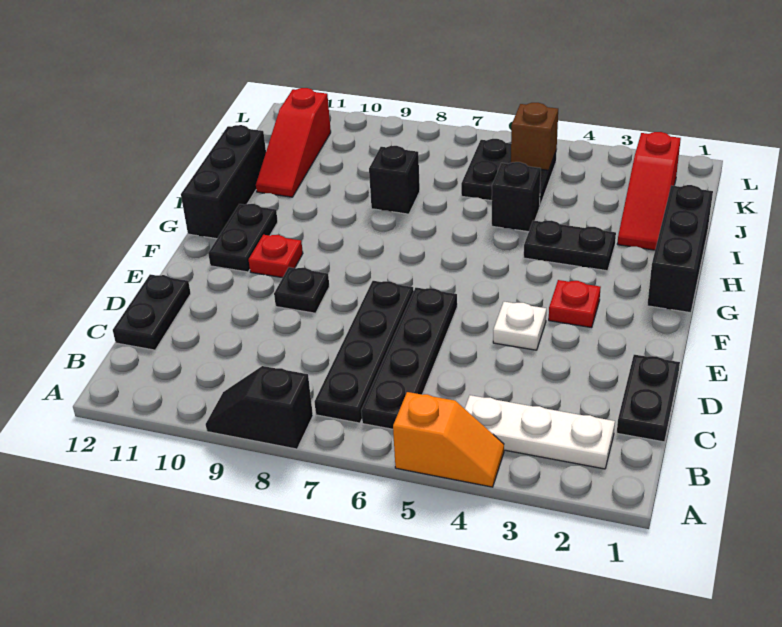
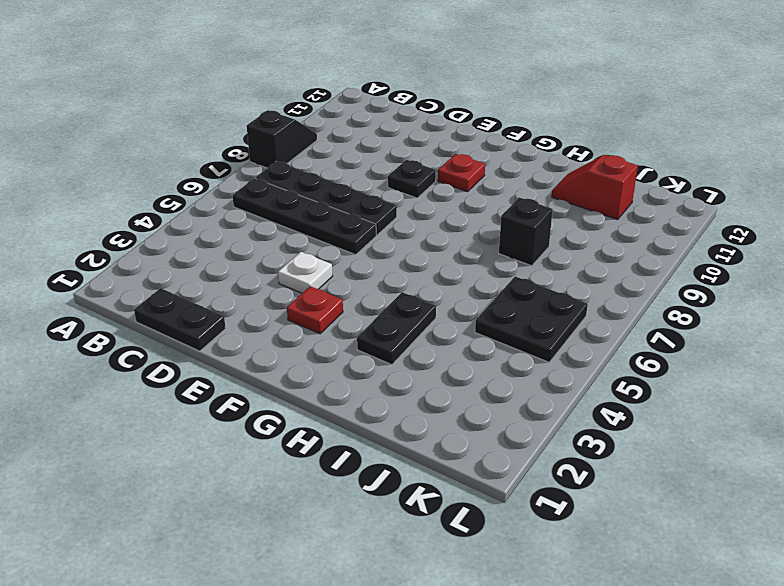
red slope I11:J11 level 1 top J -> red slope I11:K11 level 1 top K
none -> orange slope A4:A5 level 1 top 5
none -> white plate B2:B4 level 1
none -> black plate C12:D12 level 1

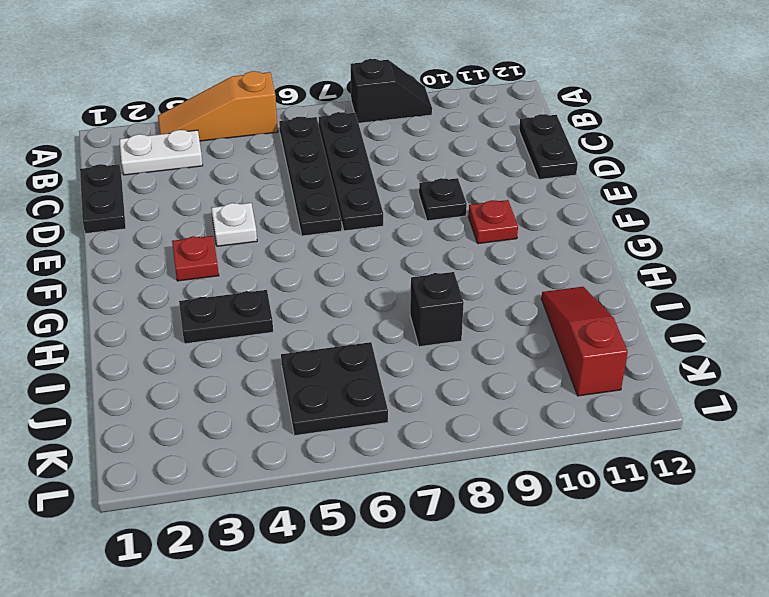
orange slope A3:A5 level 1 top 5 -> orange slope A4:A5 level 1 top 5
white plate B2:B3 level 1 -> white plate B2:B4 level 1
none -> black plate F11:G11 level 1
none -> black brick G1:I1 level 1
none -> black brick G12:I12 level 1

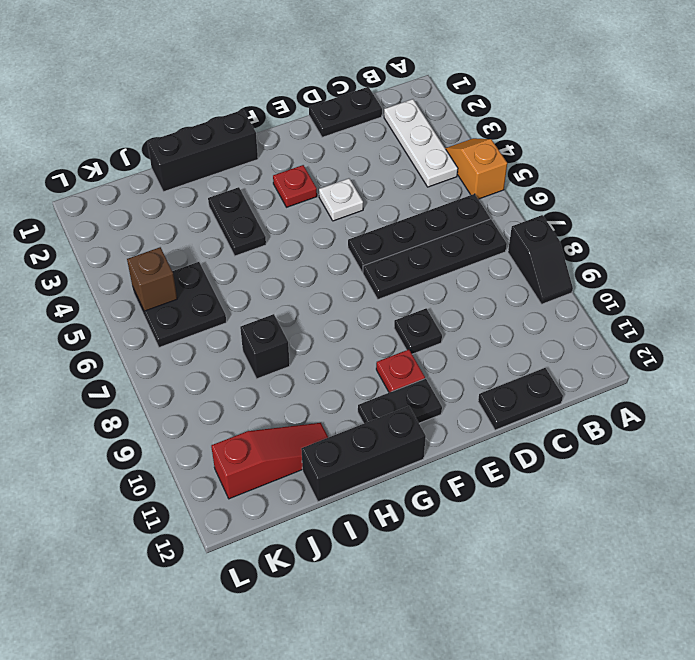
none -> red slope I2:K2 level 1 top K
none -> black brick I5 level 1

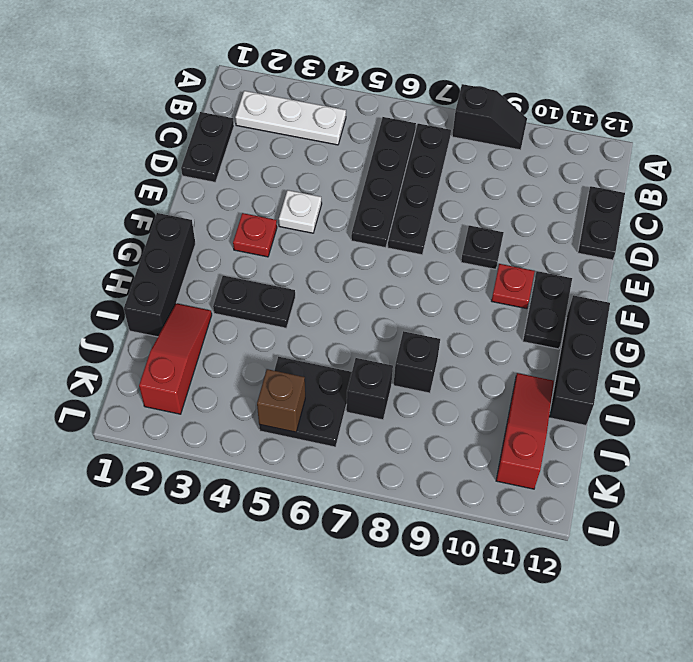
black brick J7 level 1 -> black brick I5 level 1
none -> orange slope A4:A5 level 1 top 5

